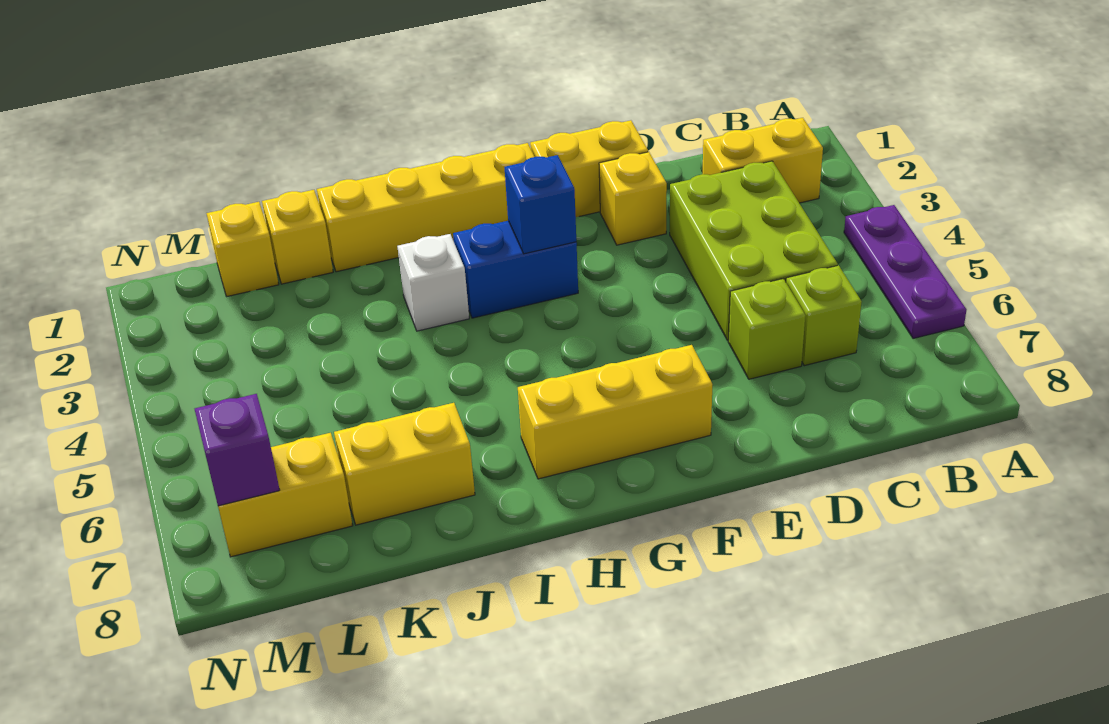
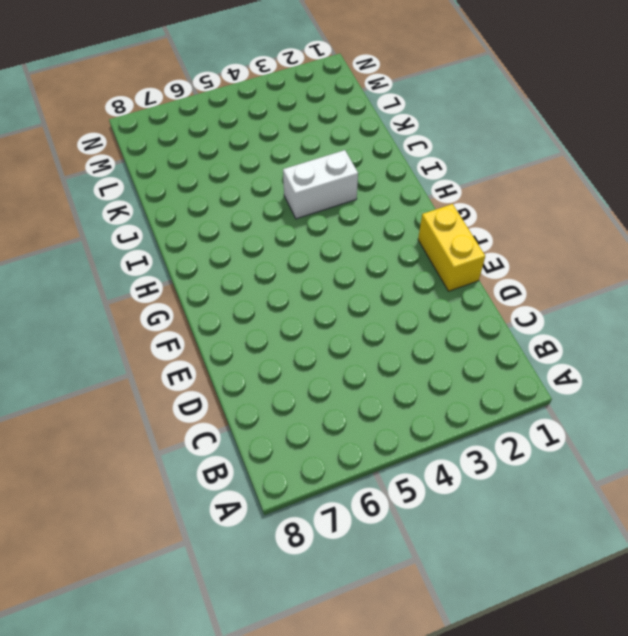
white brick I3:I4 level 1 -> white brick I3 level 1
none -> purple plate A4:A6 level 1
none -> yellow brick B2:C2 level 1
none -> lime brick C3:D5 level 1

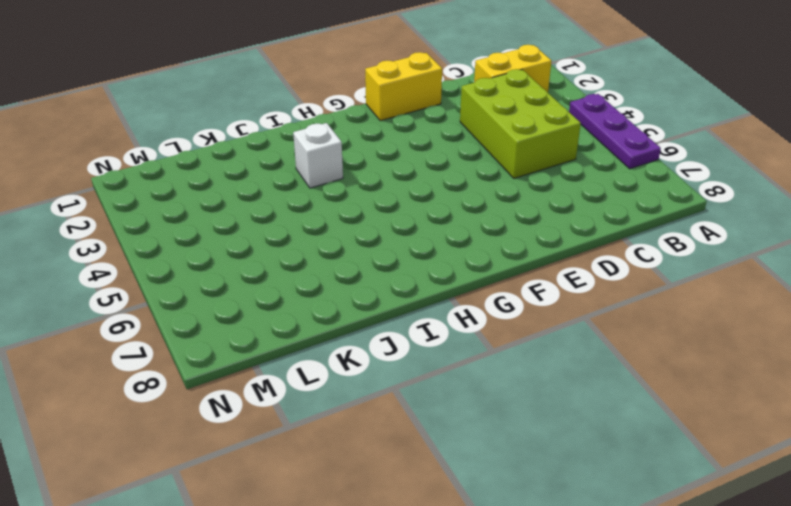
none -> lime brick C6 level 1
none -> lime brick D6 level 1
none -> yellow brick E2 level 1

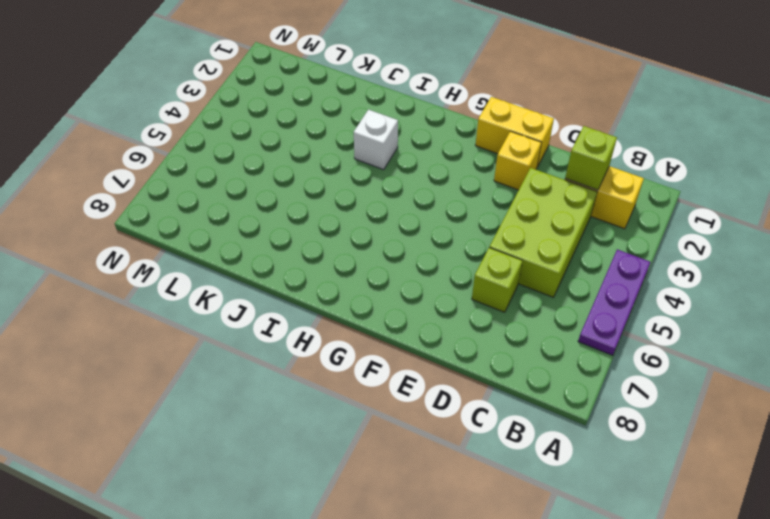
lime brick C2 level 2 -> lime brick C6 level 1
none -> yellow brick F7:H7 level 1
none -> yellow brick G1:J1 level 1
none -> blue brick G3:H3 level 1

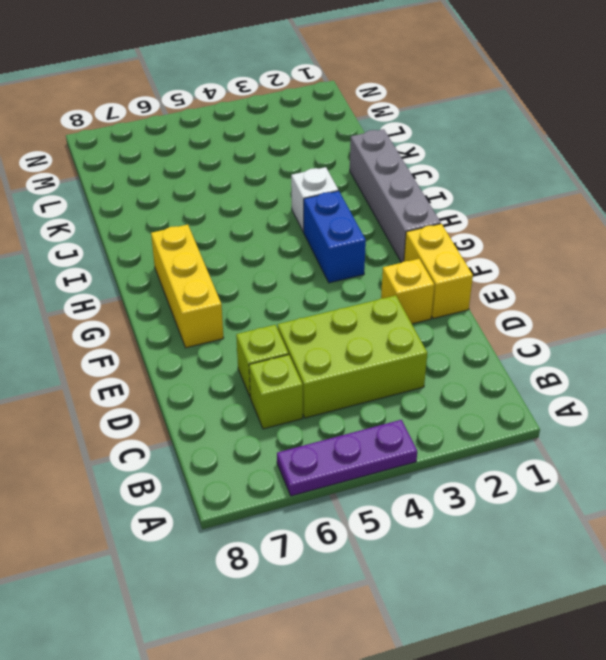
grey brick G1:J1 level 1 -> yellow brick G1:J1 level 1
none -> yellow brick B2:C2 level 1
none -> yellow brick J7:K7 level 1
none -> yellow brick K1 level 1

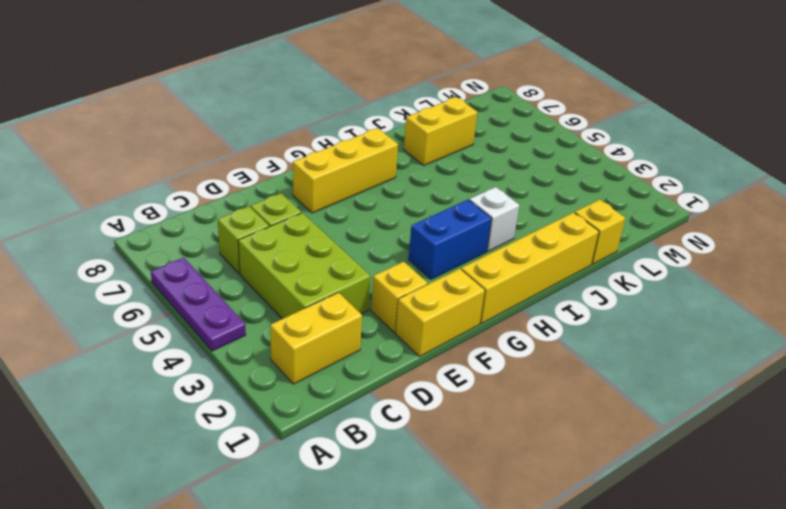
none -> yellow brick L1 level 1
none -> yellow brick L7:M7 level 1
none -> blue brick G3 level 2

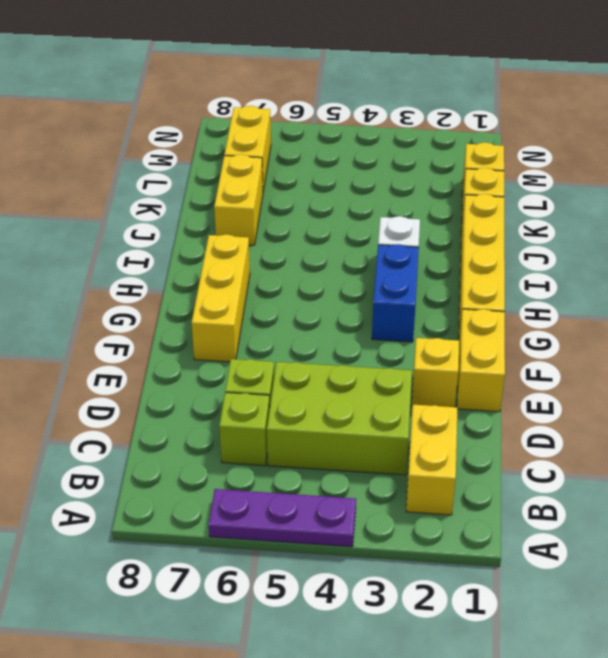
none -> blue brick G3 level 2
none -> purple brick M7 level 2

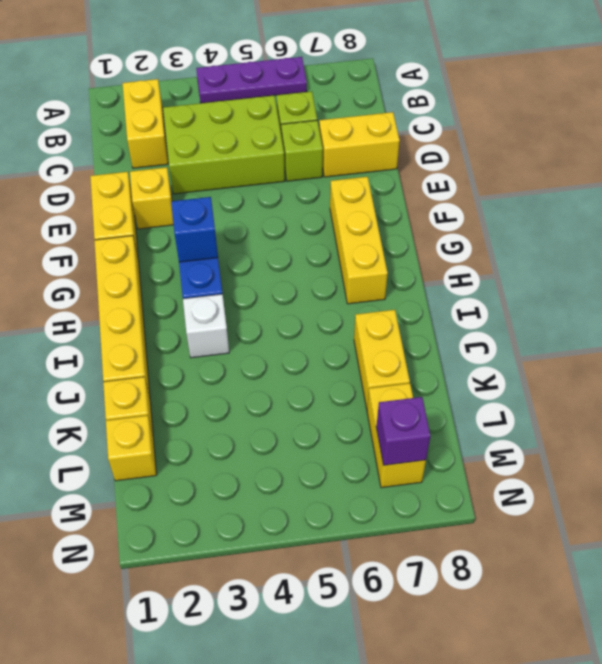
yellow brick D7:D8 level 1 -> none

